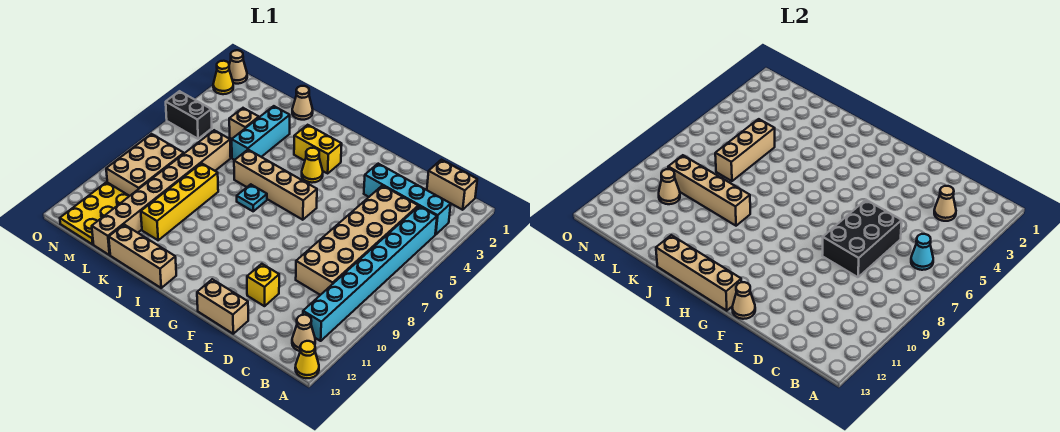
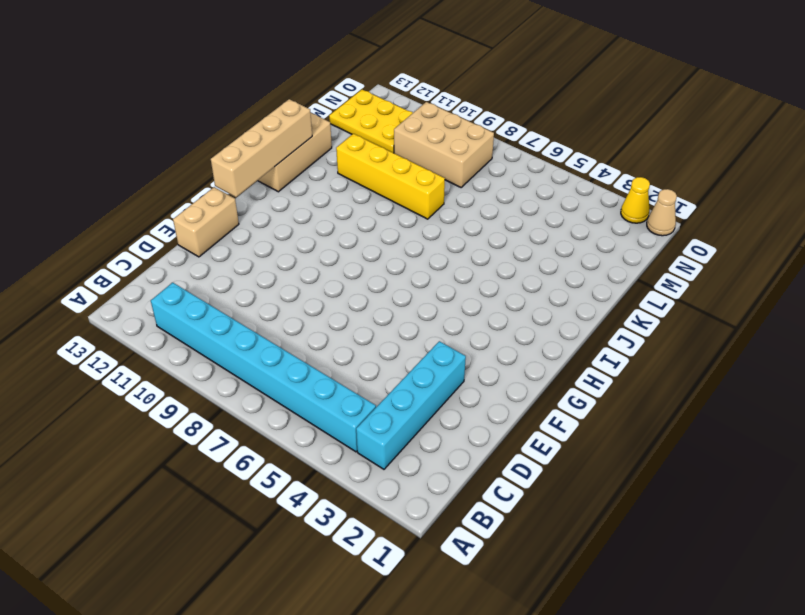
none -> yellow cone A13 level 1
none -> tan brick B1:C1 level 1
none -> tan cone B12 level 1
none -> tan brick C4:D9 level 1

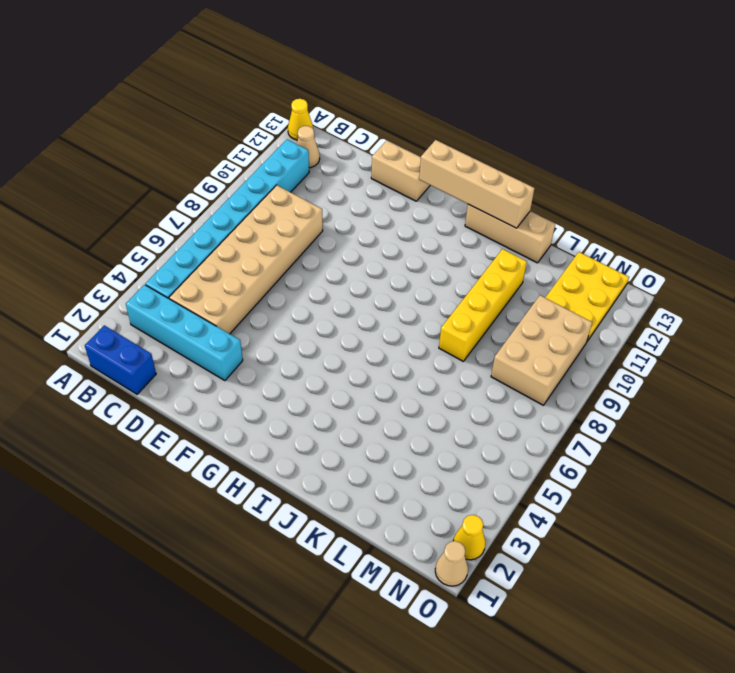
blue brick B1:C1 level 1 -> tan brick B1:C1 level 1
none -> yellow brick E11 level 1
none -> tan brick G6:J6 level 1
none -> yellow brick H3:I3 level 1
none -> yellow cone H4 level 1

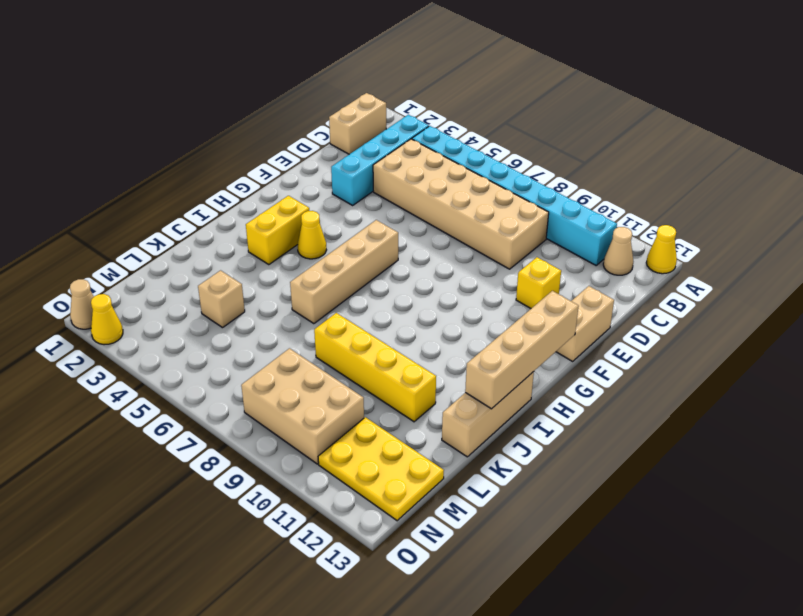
none -> cyan plate I7 level 1
none -> tan cone K1 level 1
none -> cyan brick K3:K5 level 1
none -> tan brick L6:L13 level 1

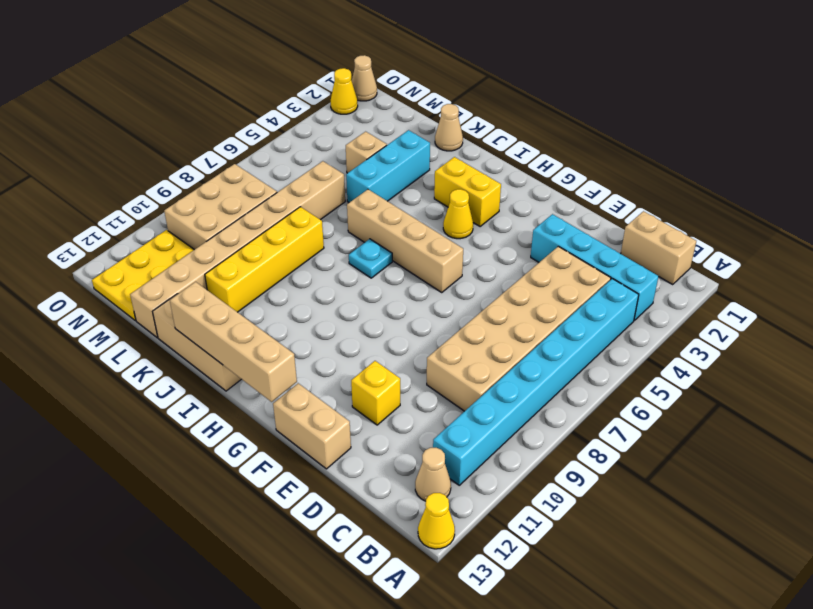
none -> black brick N5:O5 level 1
none -> cyan cone B6 level 2
none -> tan cone C3 level 2
none -> black brick D6:E8 level 2

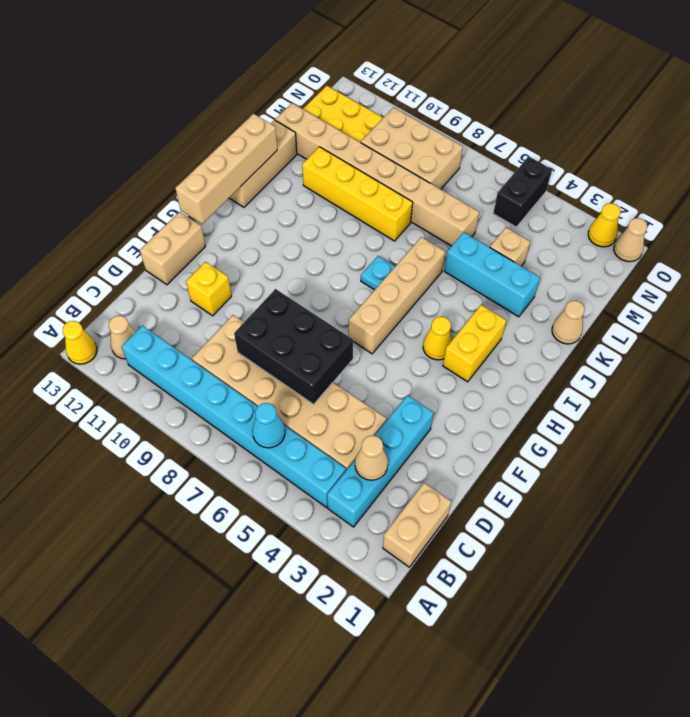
none -> tan cone F13 level 2
none -> tan brick J9:M9 level 2
none -> tan brick L5:L7 level 2
none -> tan cone M10 level 2

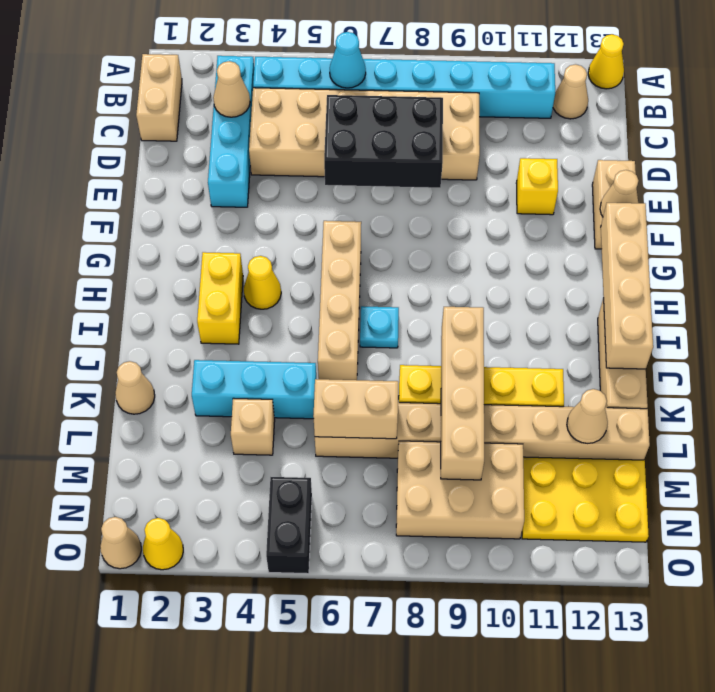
tan brick L6:L7 level 2 -> tan brick L5:L7 level 2
tan cone L12 level 2 -> tan cone M10 level 2

